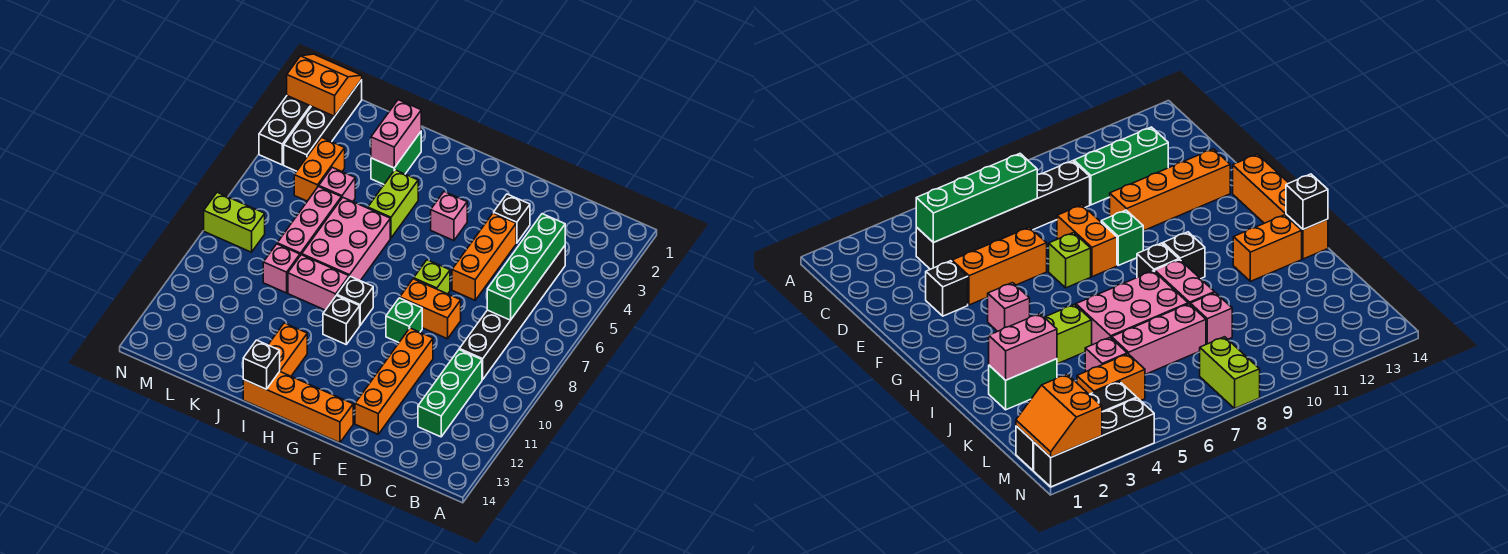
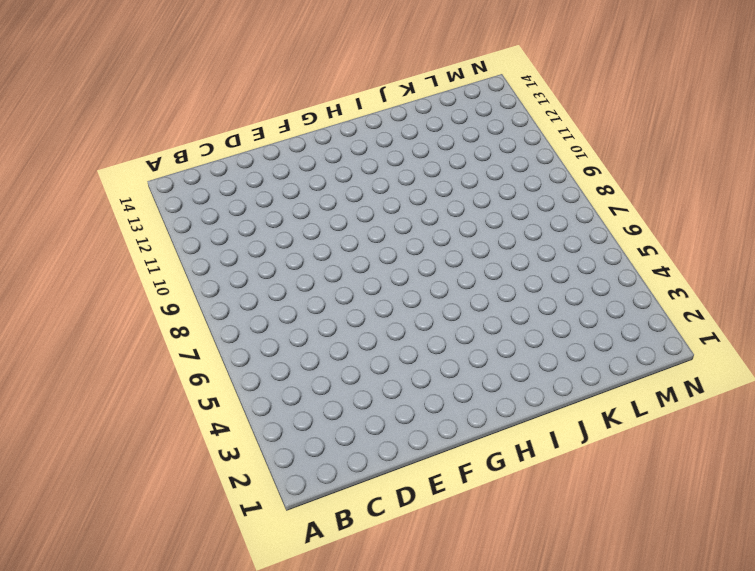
none -> black brick C4:C9 level 1
none -> green brick C10:C12 level 1
none -> black brick E3 level 1

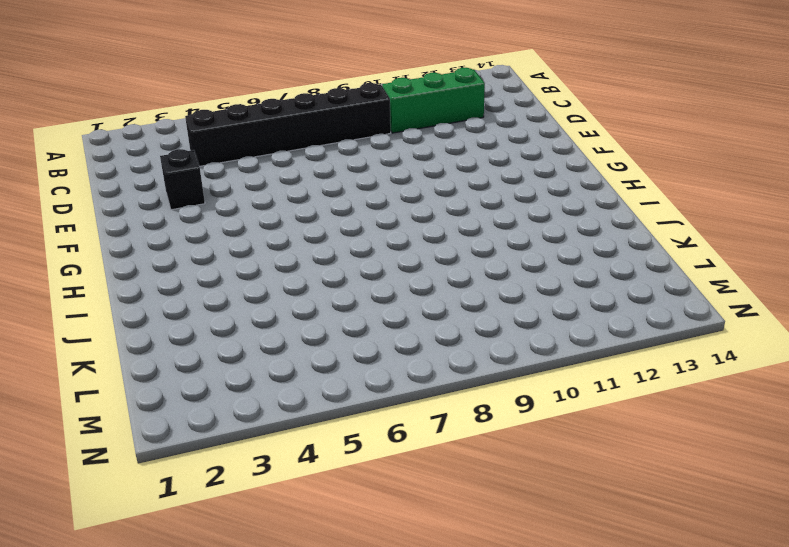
none -> orange brick E4:E6 level 1
none -> orange brick E8:F8 level 1
none -> orange brick E10:E13 level 1

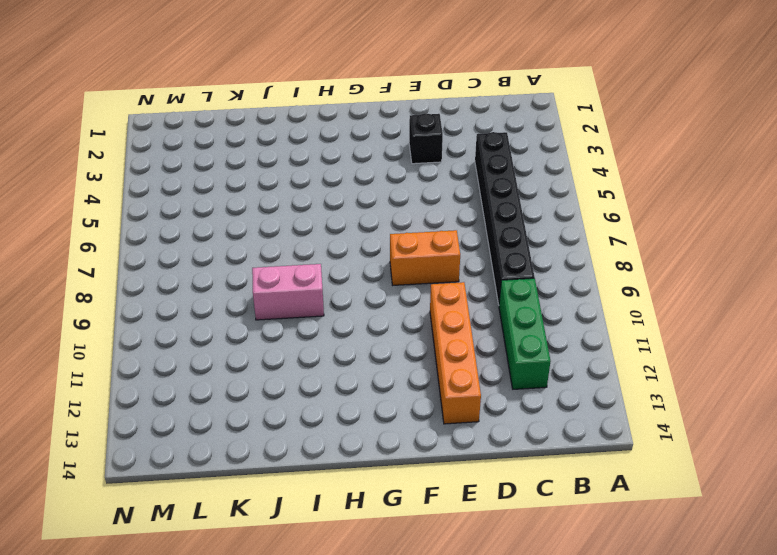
none -> orange brick E4:E6 level 1
none -> lime brick F7 level 1
none -> green brick F9 level 1

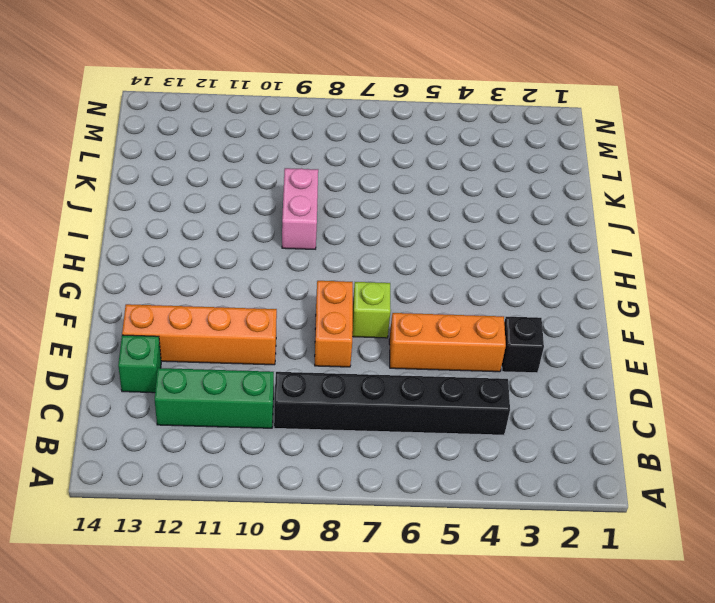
green brick D13 level 1 -> green brick F9 level 1
none -> orange brick F14:I14 level 1
none -> pink brick G4 level 1
none -> black brick H9 level 1

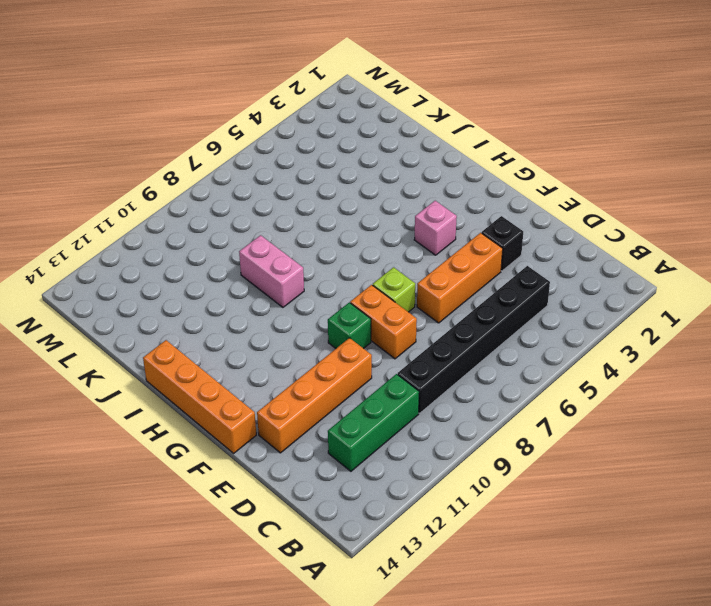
none -> black brick H9 level 1
none -> black brick H10 level 1
none -> lime brick I4:I5 level 1

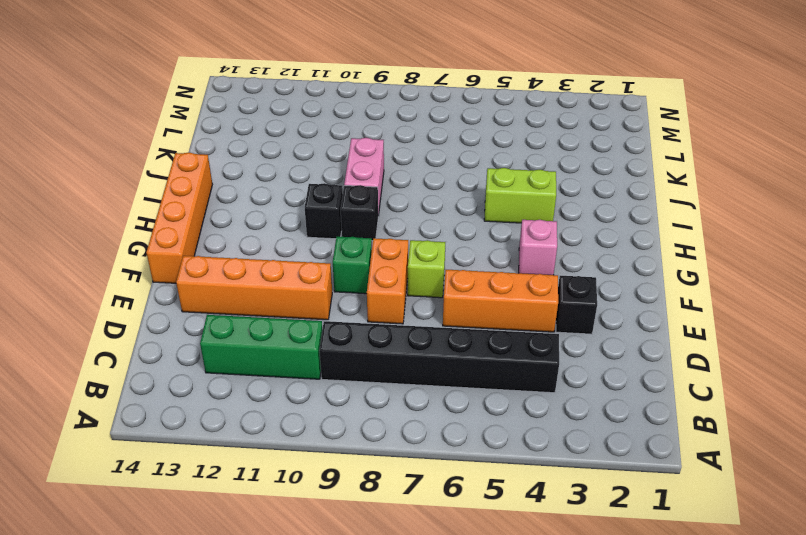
none -> pink brick I6:J8 level 1
none -> orange brick I12:I13 level 1
none -> green brick J2:J3 level 1

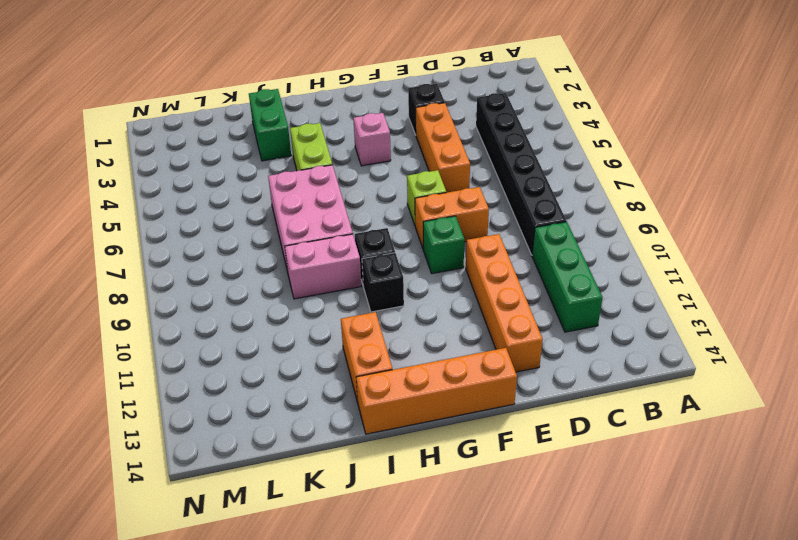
none -> pink brick K5 level 1
none -> pink brick K6:K8 level 1
none -> pink brick K9 level 1

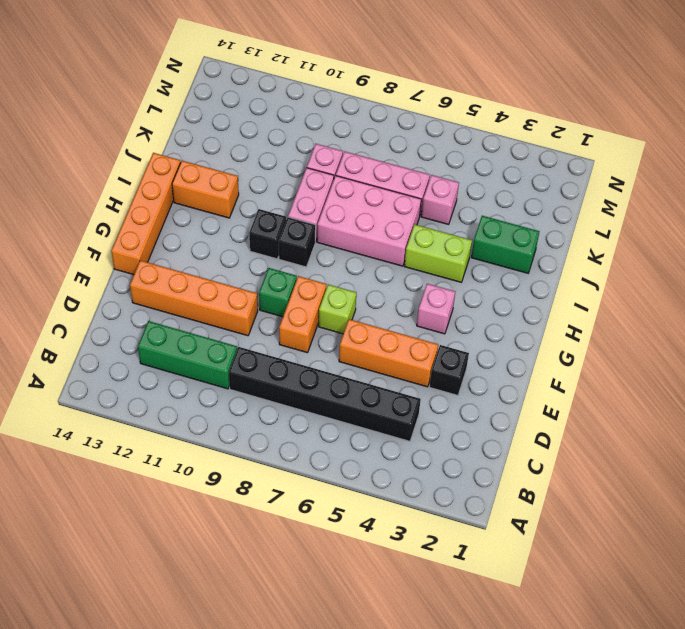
none -> orange brick L4:L5 level 1
none -> black brick M1:M4 level 1
none -> lime brick M8:N8 level 1

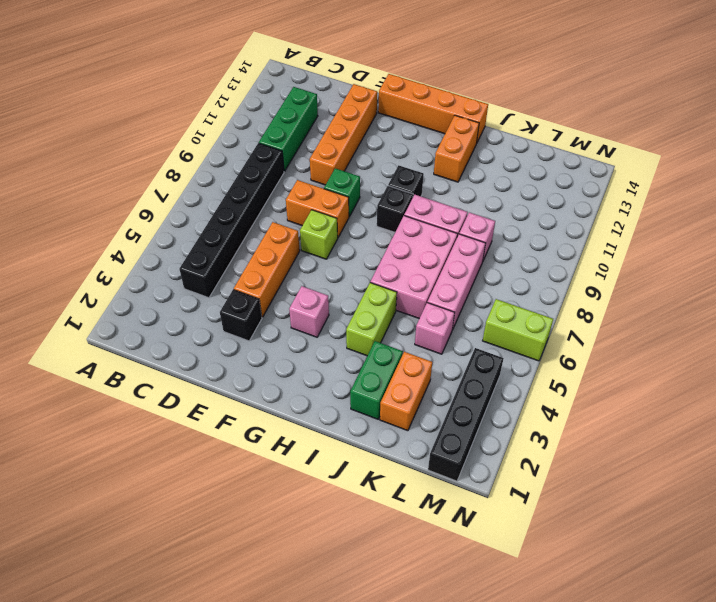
orange brick K2:K3 level 1 -> orange brick L4:L5 level 1
lime brick M6:N6 level 1 -> lime brick M8:N8 level 1
none -> black brick N1:N4 level 1
none -> green brick C4:C7 level 2
none -> black brick I14 level 2

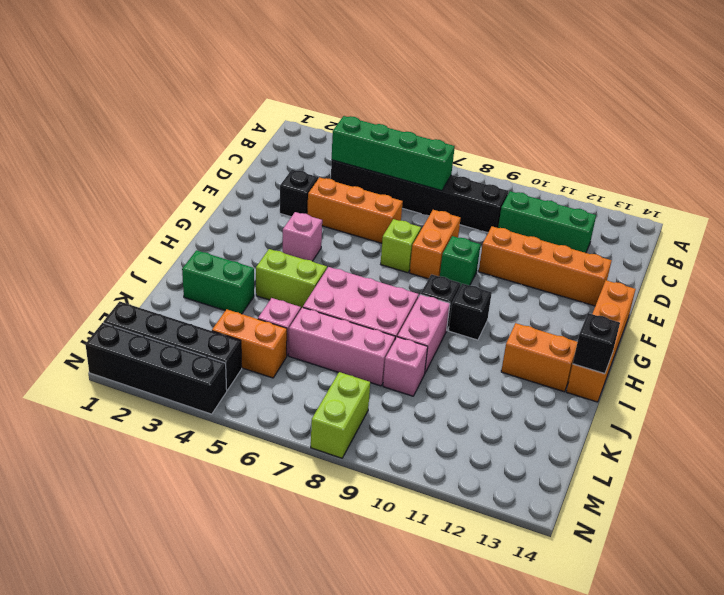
none -> pink brick J2:J3 level 2
none -> orange slope M1:N2 level 2 top 2

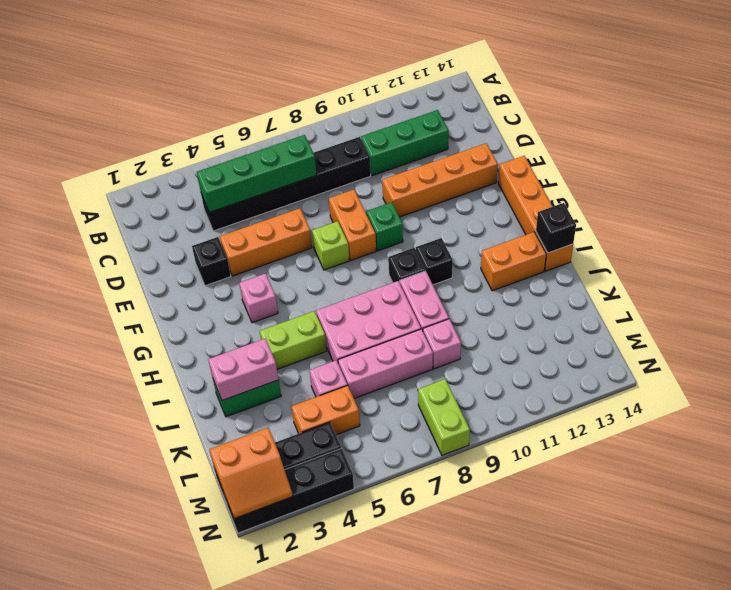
orange slope M1:N2 level 2 top M -> orange slope M1:N2 level 2 top 2

